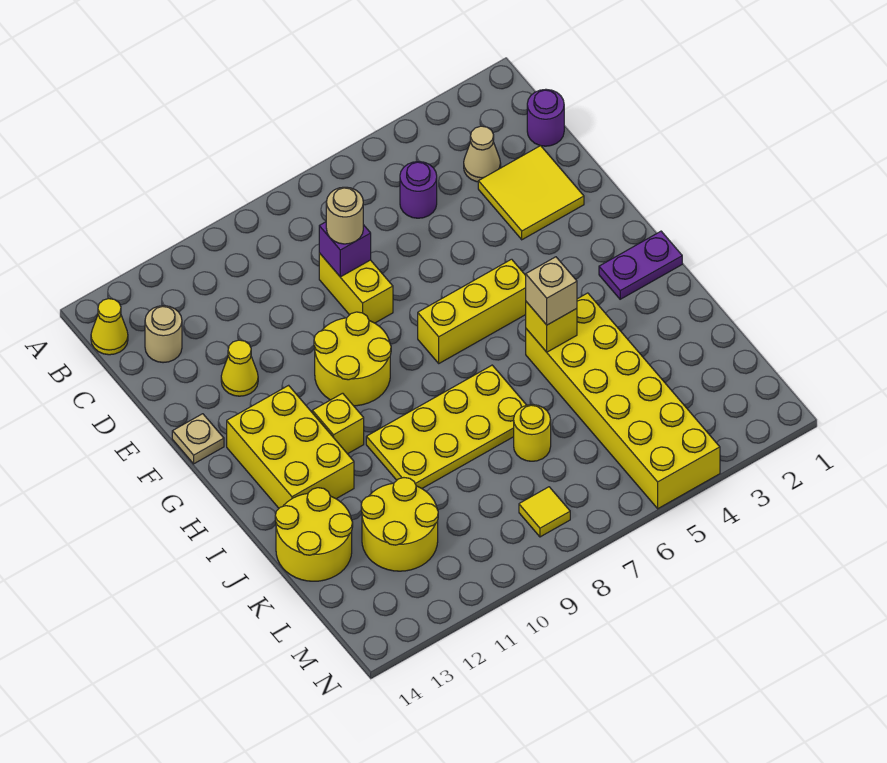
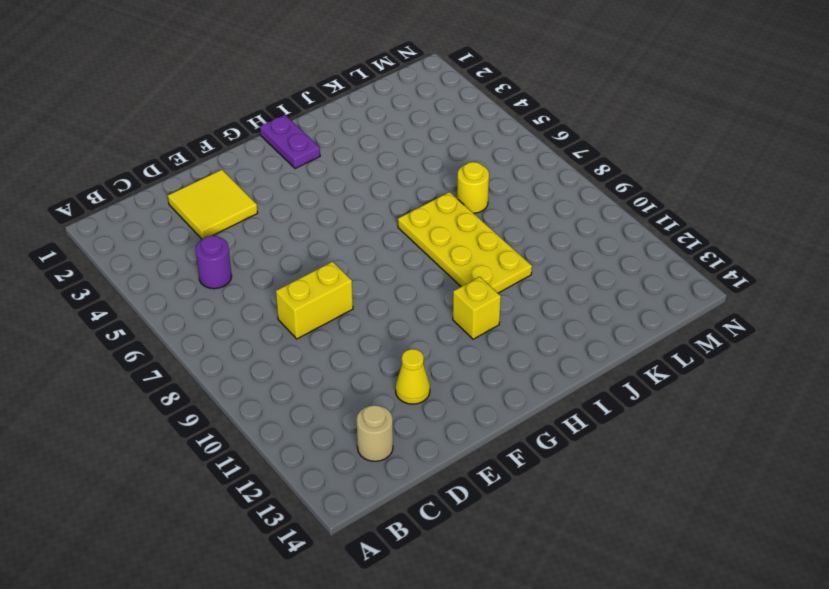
none -> yellow cone B14 level 1
none -> purple round brick C1 level 1
none -> tan cone C3 level 1

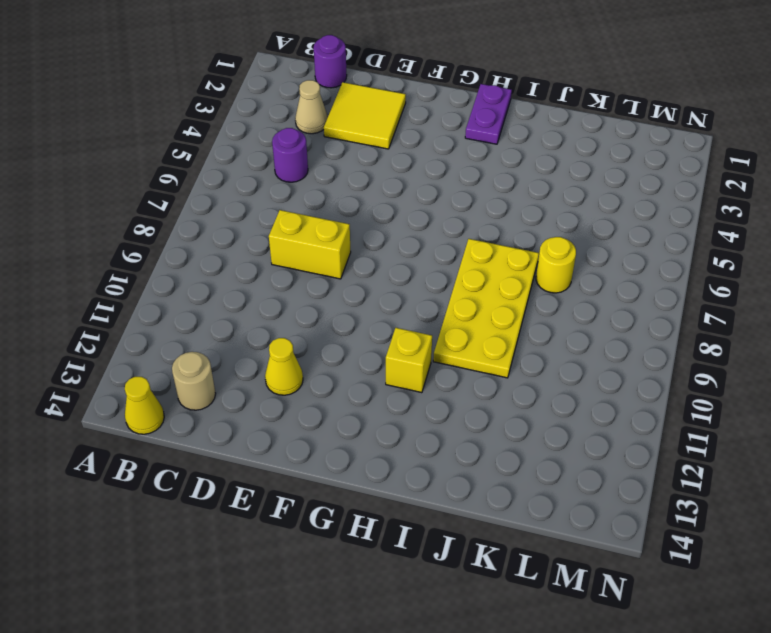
none -> yellow round brick F9:G10 level 1
none -> tan plate F14 level 1
none -> yellow brick G5:G7 level 1

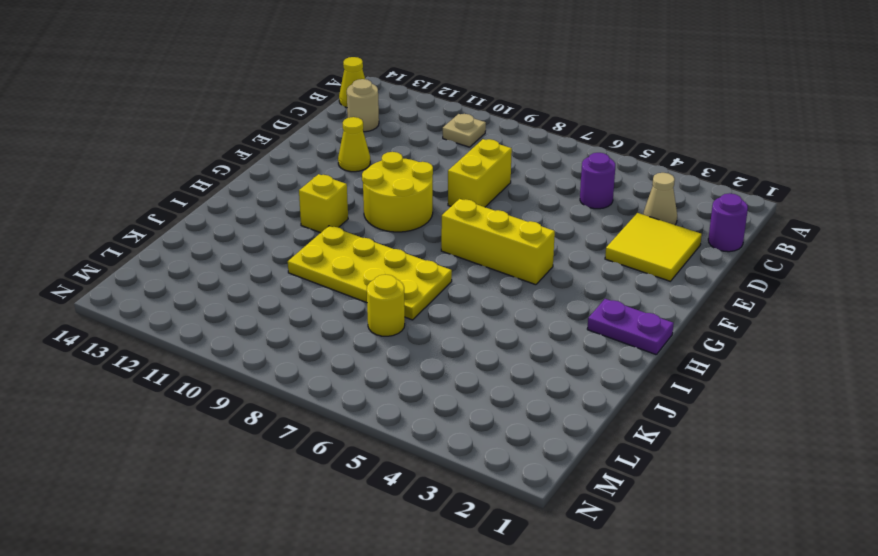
tan plate B10 level 1 -> tan plate F14 level 1
none -> yellow brick G12:I13 level 1
none -> yellow brick I4:N5 level 1
none -> yellow round brick J13:K14 level 1

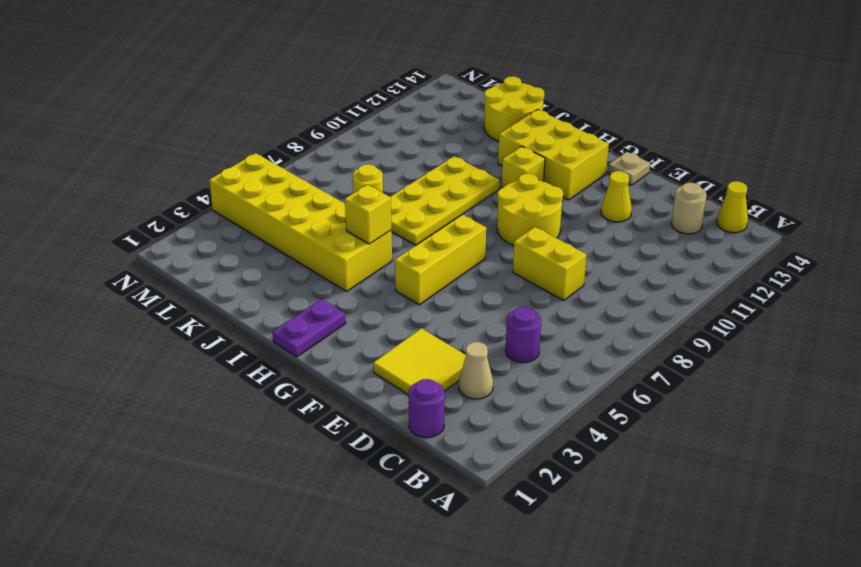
none -> yellow round brick K11:L12 level 1
none -> yellow tile M8 level 1
none -> purple brick D8 level 2

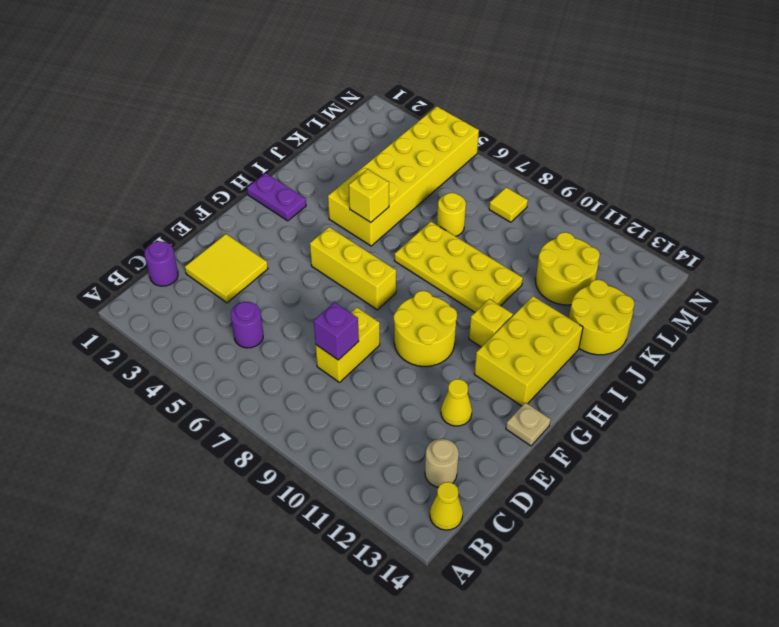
none -> tan cone C3 level 1
none -> tan round brick D8 level 3
none -> tan brick I5 level 3

